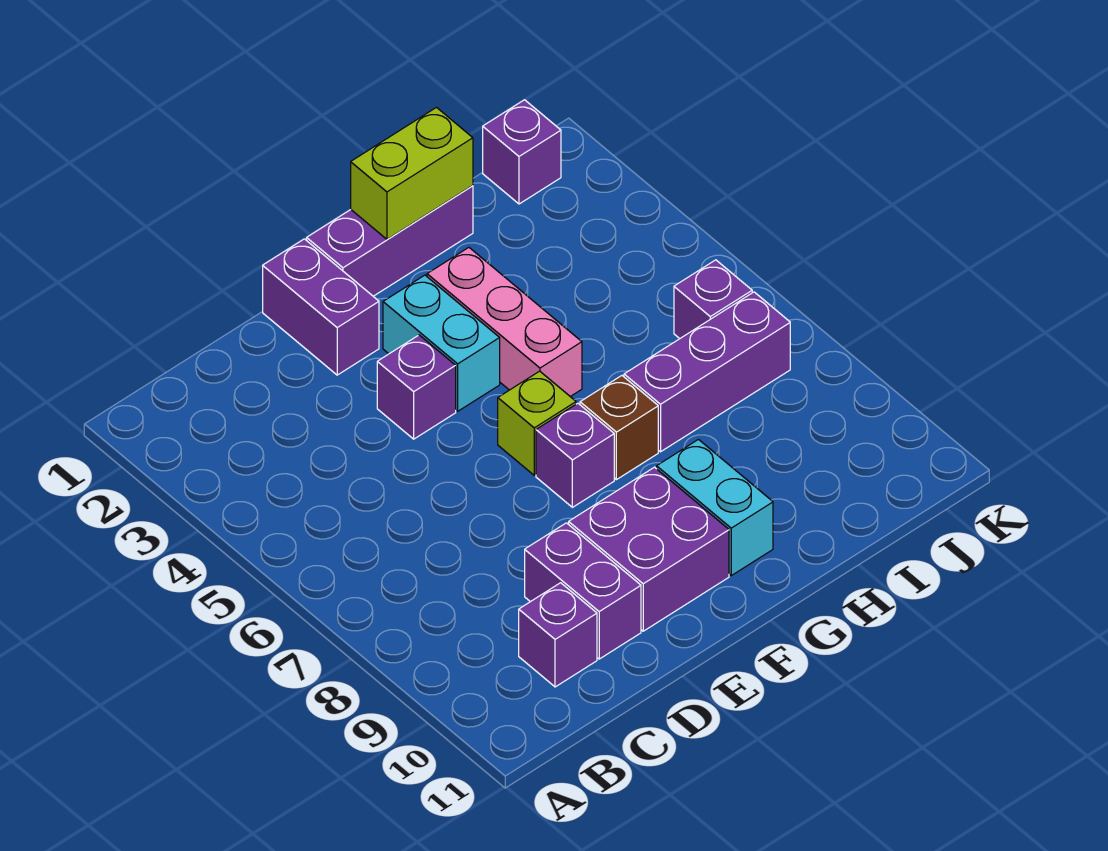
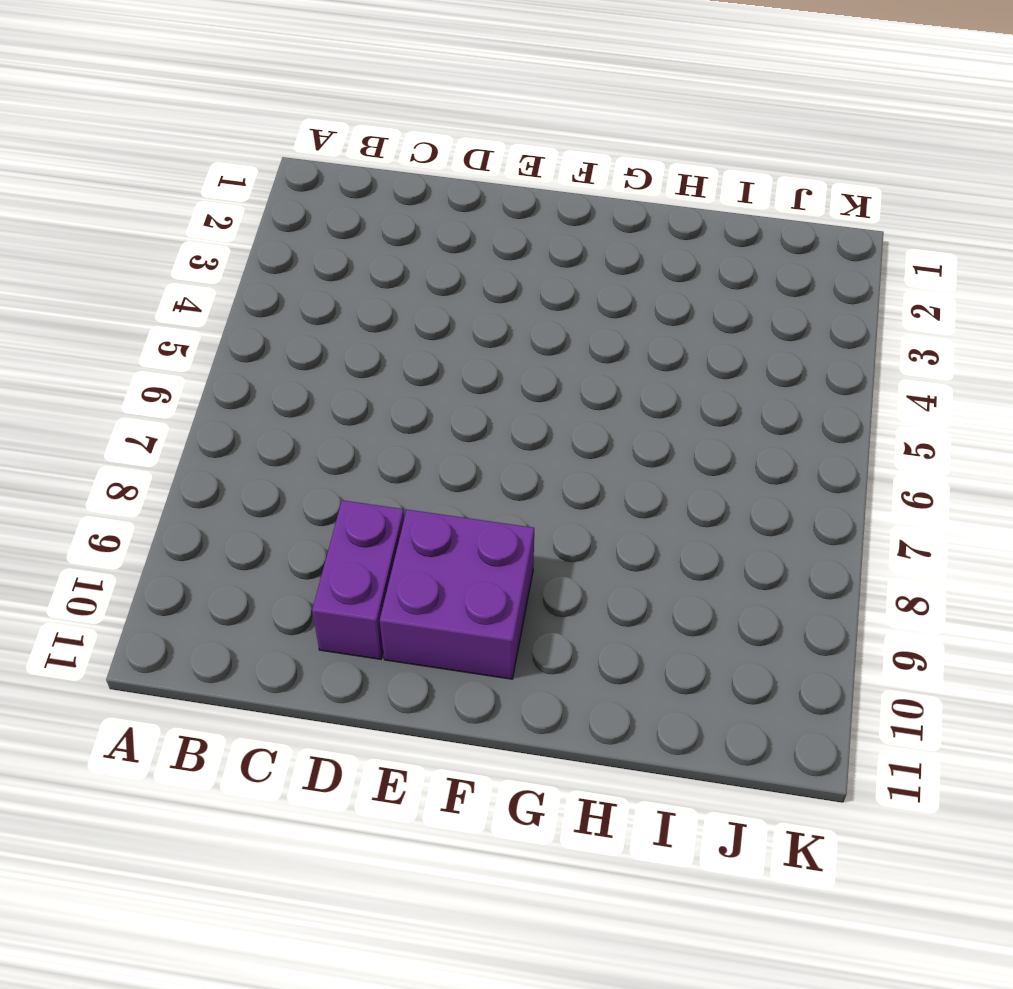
none -> purple brick C10 level 1
none -> purple brick E1:E2 level 1
none -> purple brick E4 level 1

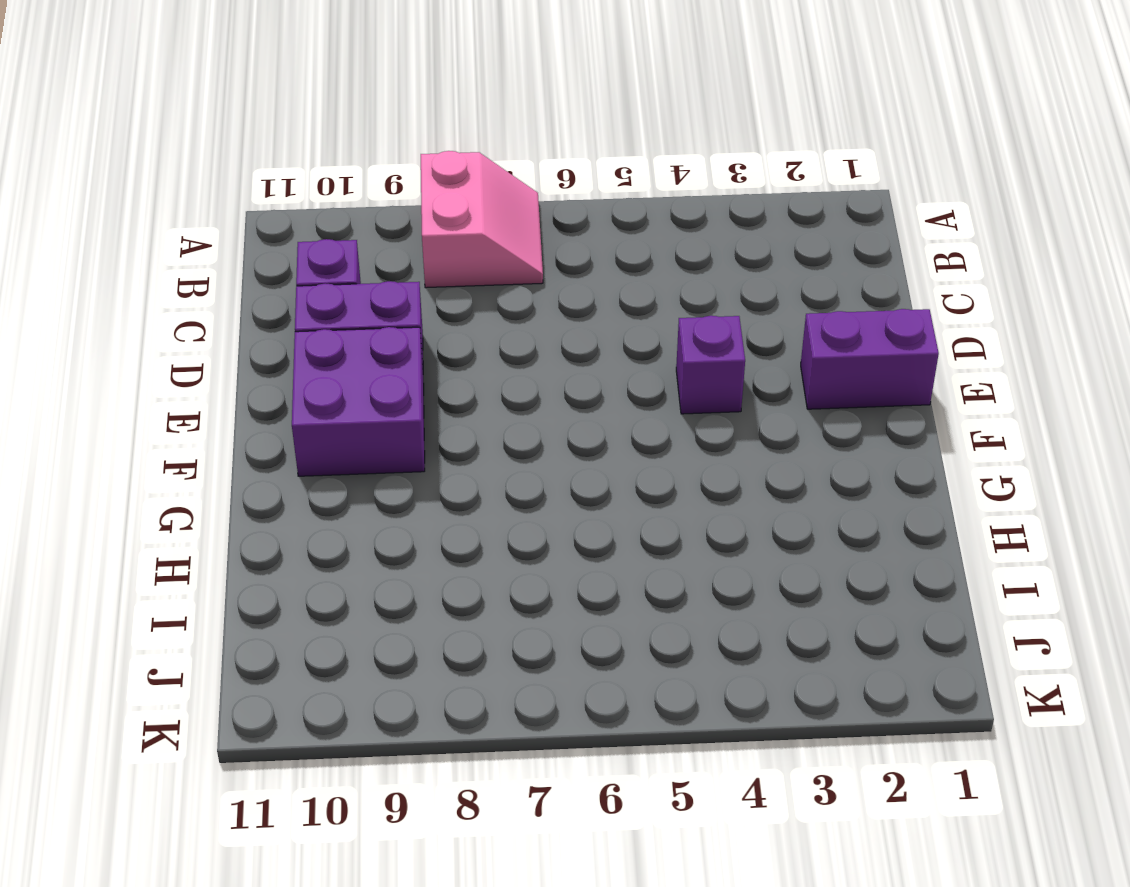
pink slope A7:B8 level 1 top 8 -> none
none -> purple brick F1:H1 level 1
none -> cyan brick F3:F4 level 1
none -> lime brick F6 level 1

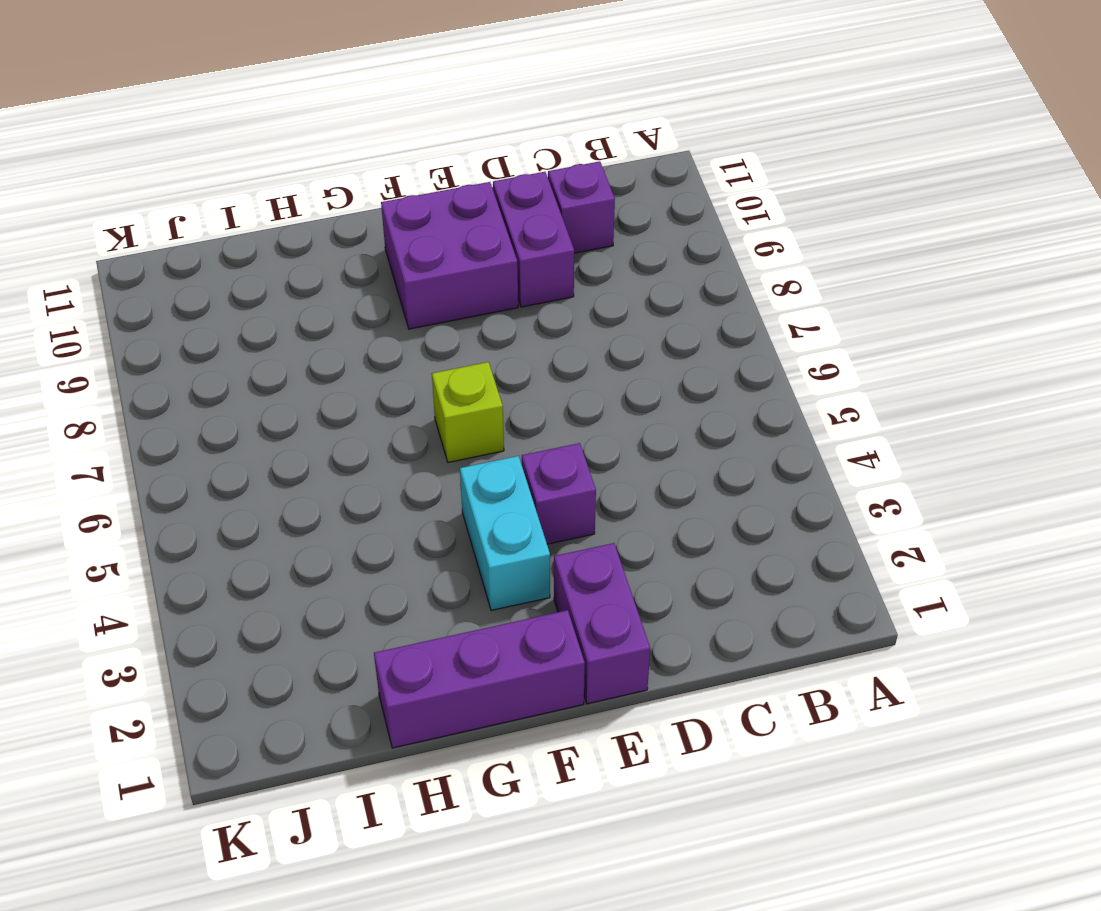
none -> purple brick F7 level 1
none -> pink brick G3:G5 level 1
none -> brown brick G7 level 1

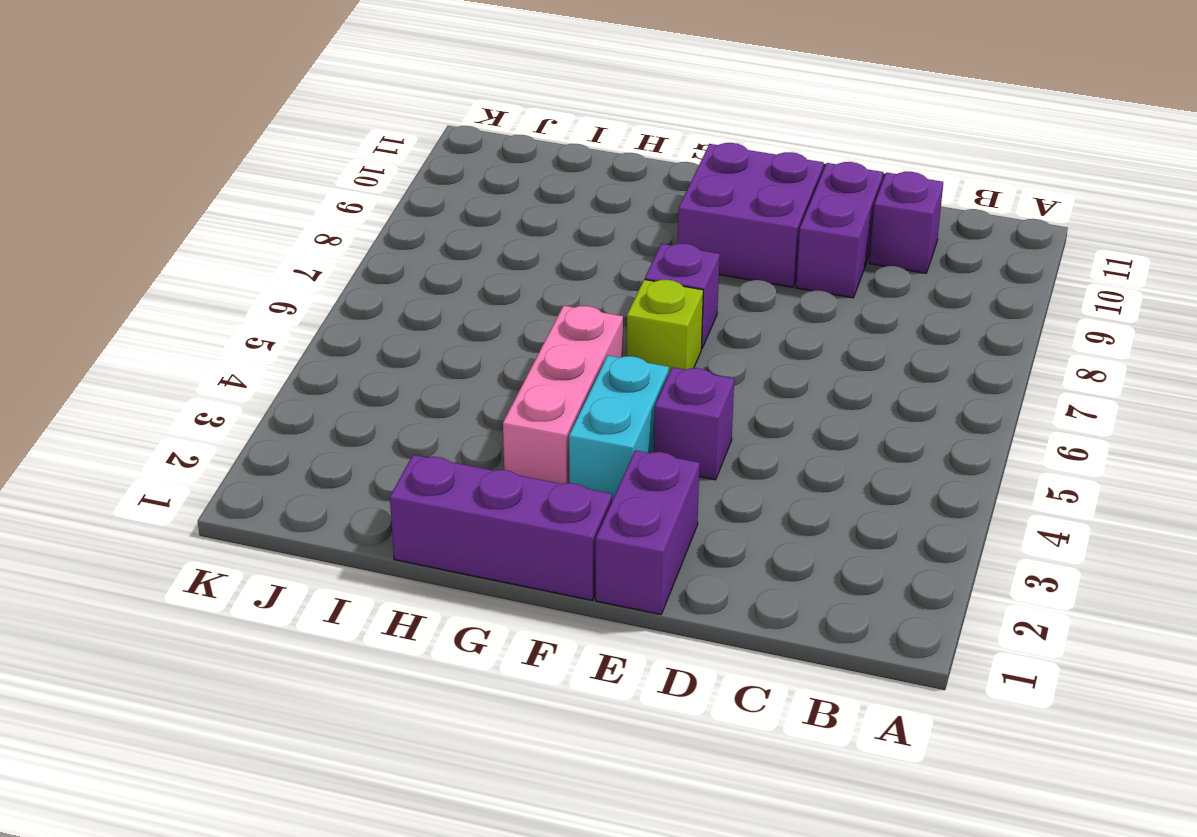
none -> brown brick G7 level 1
none -> cyan brick G9:G10 level 1
none -> purple brick H7:J7 level 1

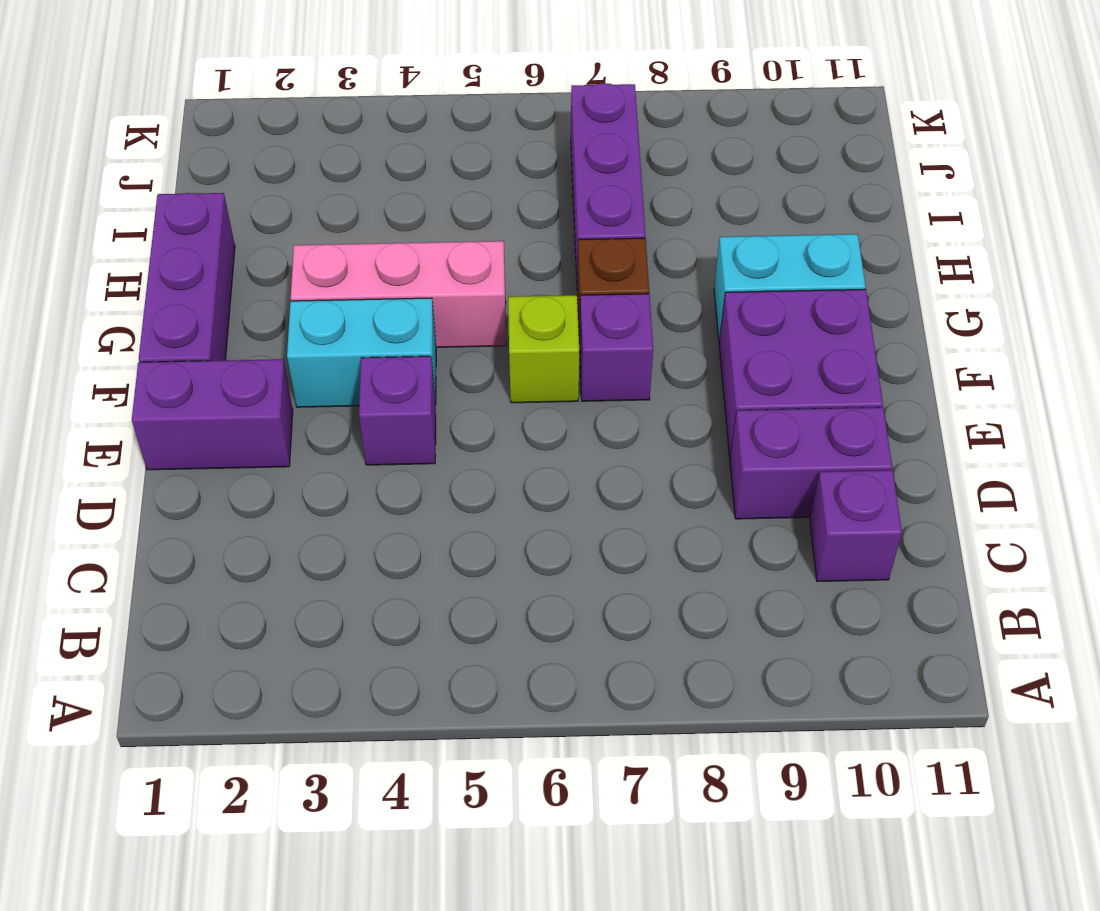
none -> purple brick J1 level 1
none -> purple brick J6 level 1
none -> lime brick G1:H1 level 2

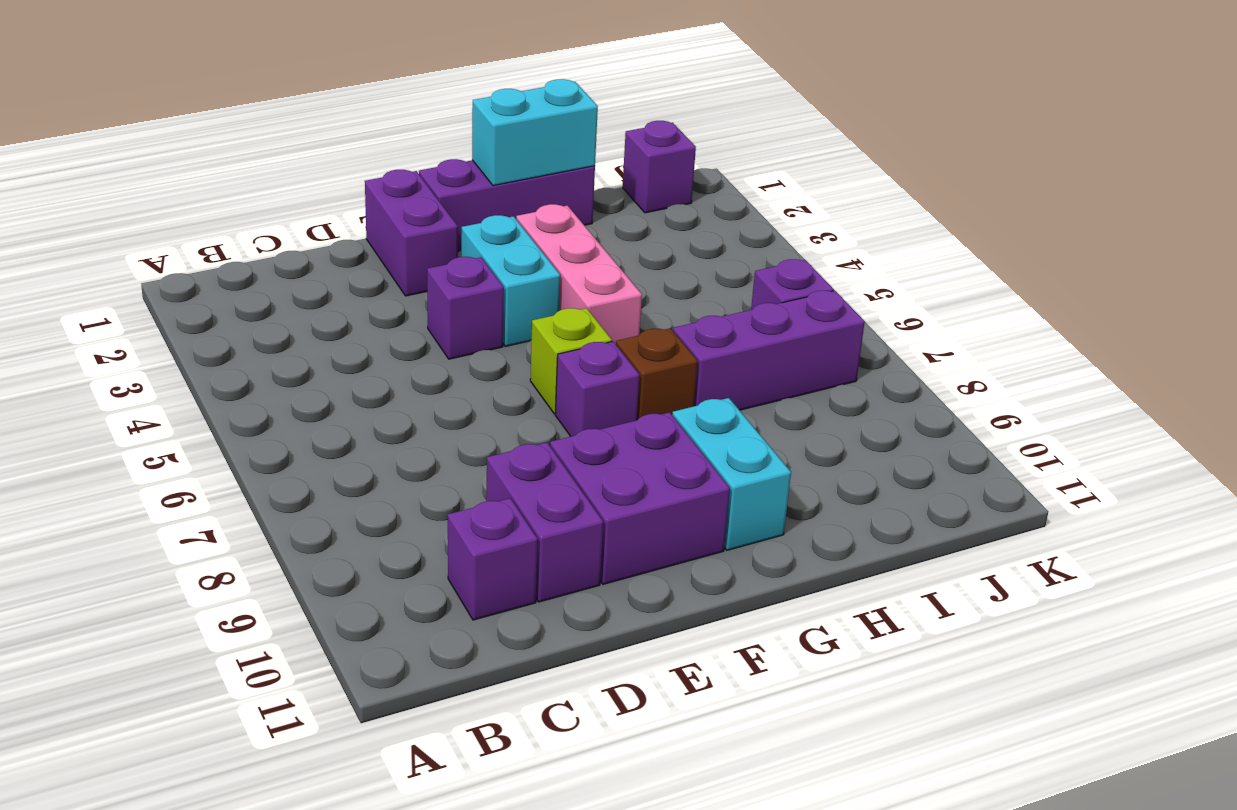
cyan brick G1:H1 level 2 -> lime brick G1:H1 level 2

